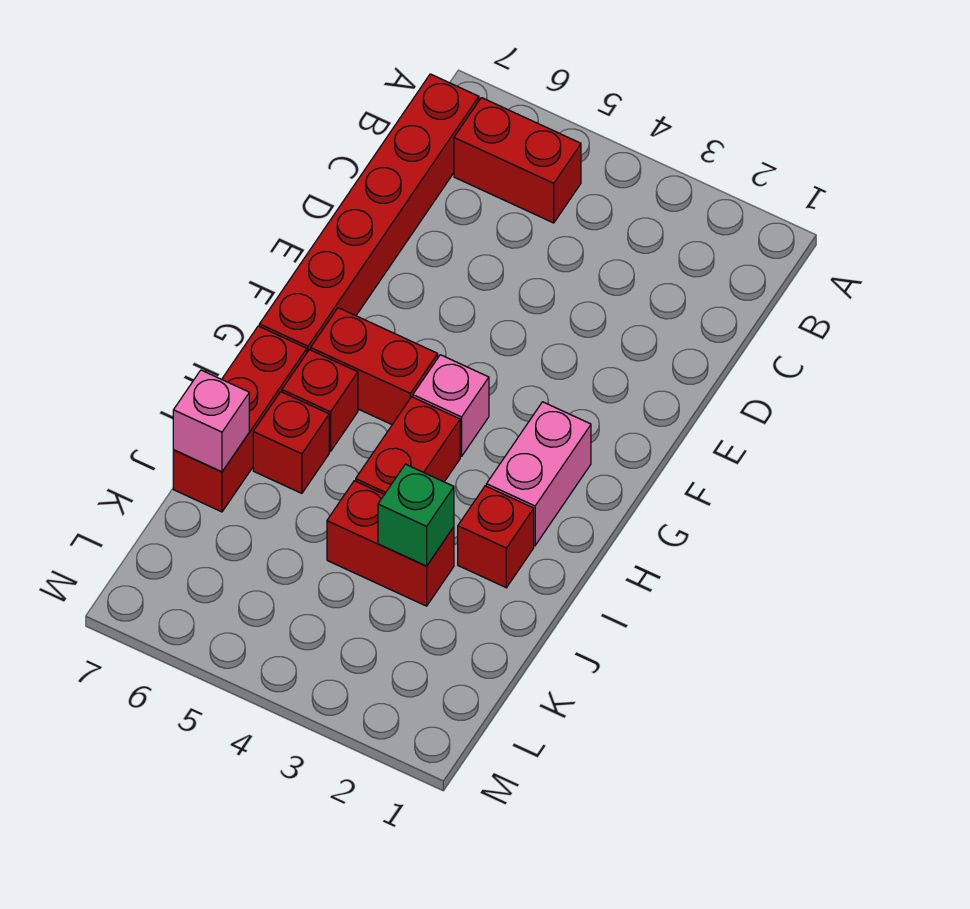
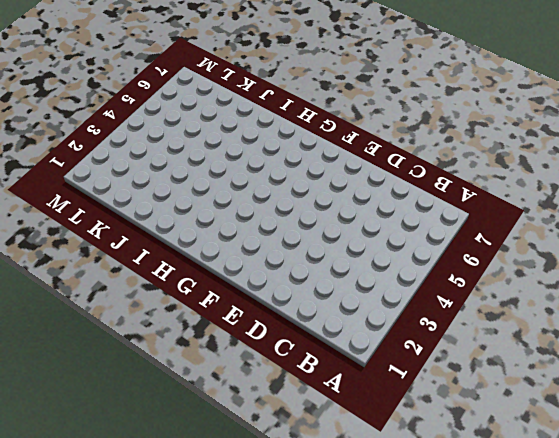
none -> red brick B5:B6 level 1
none -> red brick B7:G7 level 1
none -> pink brick G2:H2 level 1

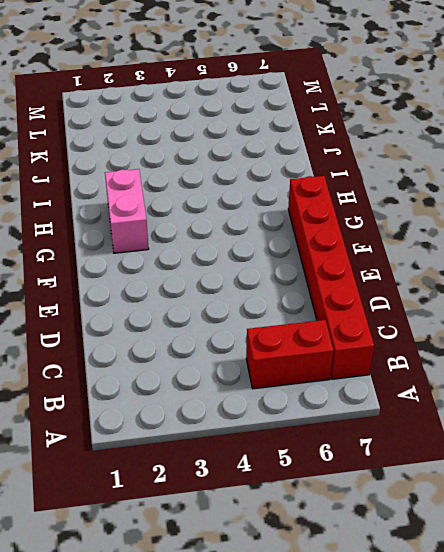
none -> pink brick G4 level 1
none -> red brick G5:G6 level 1
none -> red brick H4:I4 level 1

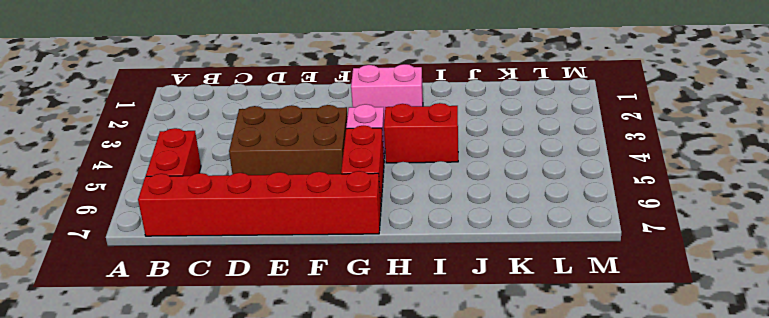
brown brick D4:F5 level 1 -> none
none -> red brick H6 level 1
none -> red brick H7:J7 level 1
none -> red brick I2 level 1

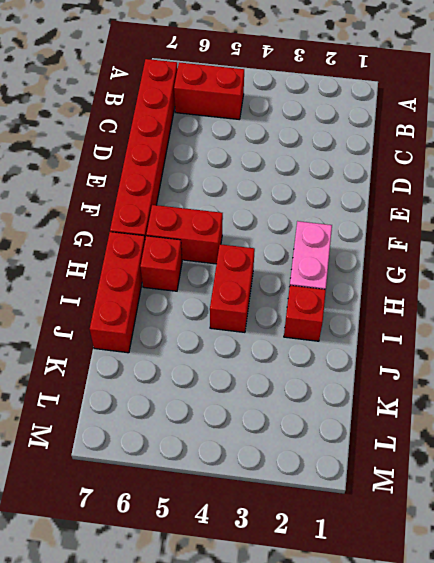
none -> pink brick G4 level 1
none -> red brick I6 level 1
none -> red brick J3:J4 level 1

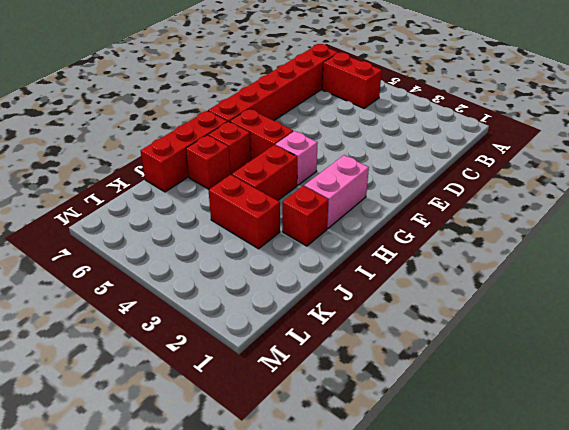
none -> green brick J3 level 2
none -> pink brick J7 level 2

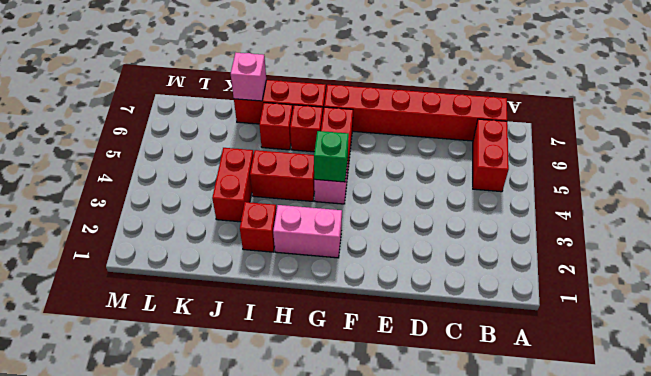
green brick G4 level 2 -> green brick J3 level 2

